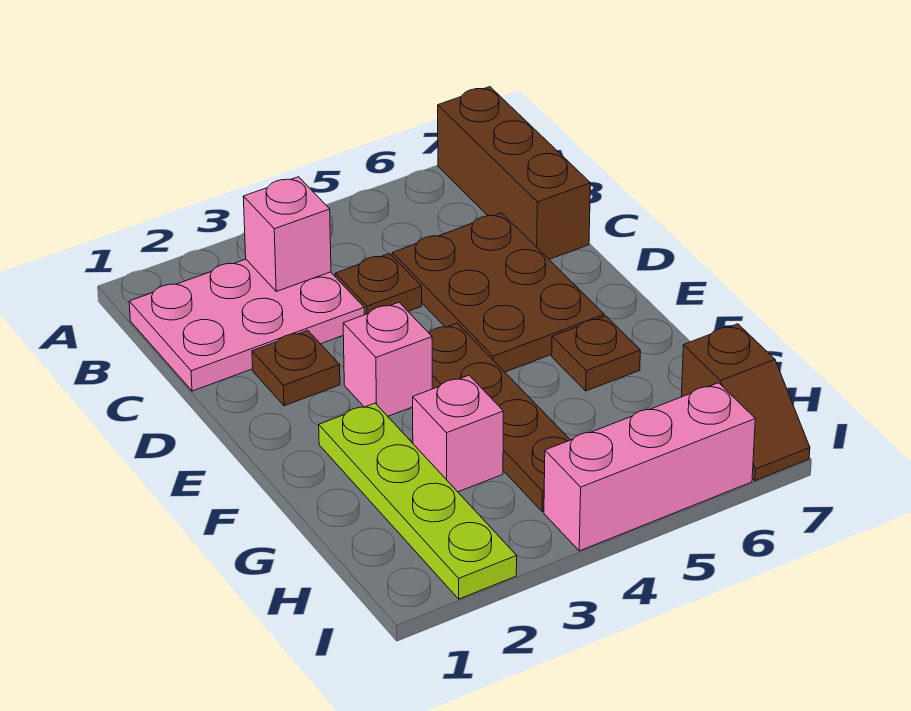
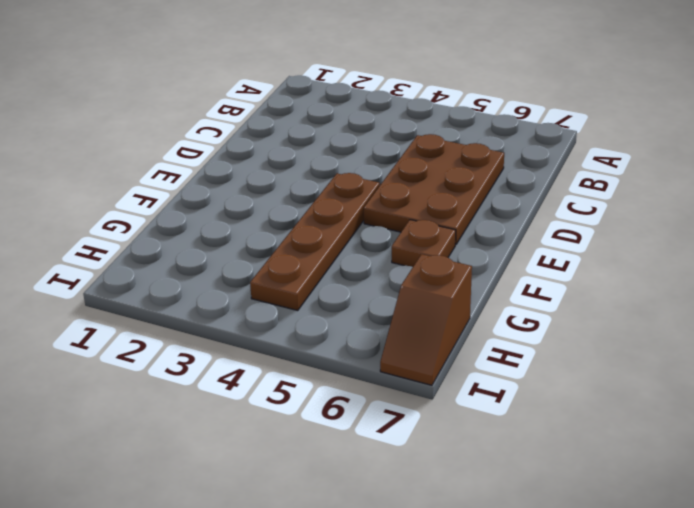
none -> brown brick A7:C7 level 1
none -> pink plate B1:C3 level 1
none -> brown plate C4 level 1

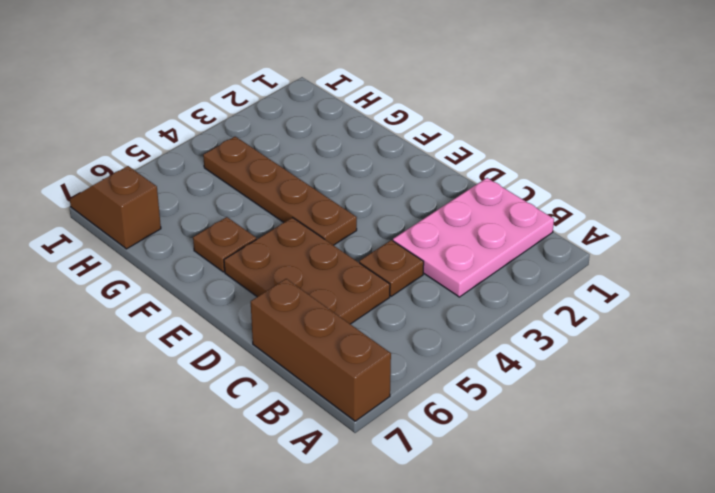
none -> brown plate D2 level 1
none -> pink brick E3 level 1
none -> lime plate F2:I2 level 1

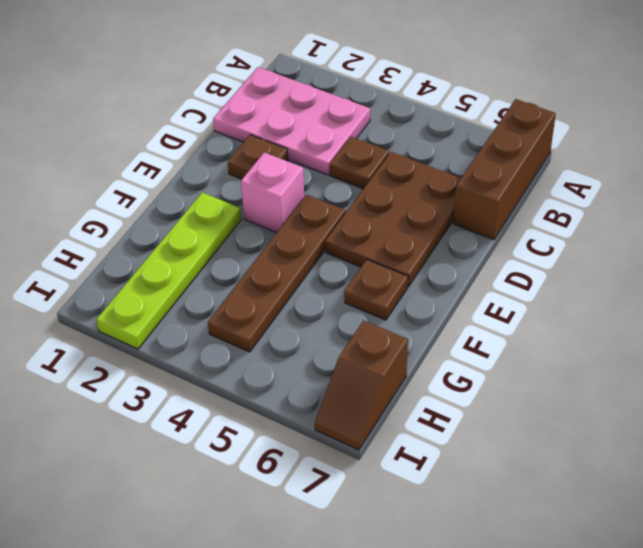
none -> pink brick G3 level 1
none -> pink brick I4:I6 level 1
none -> pink brick B3 level 2

